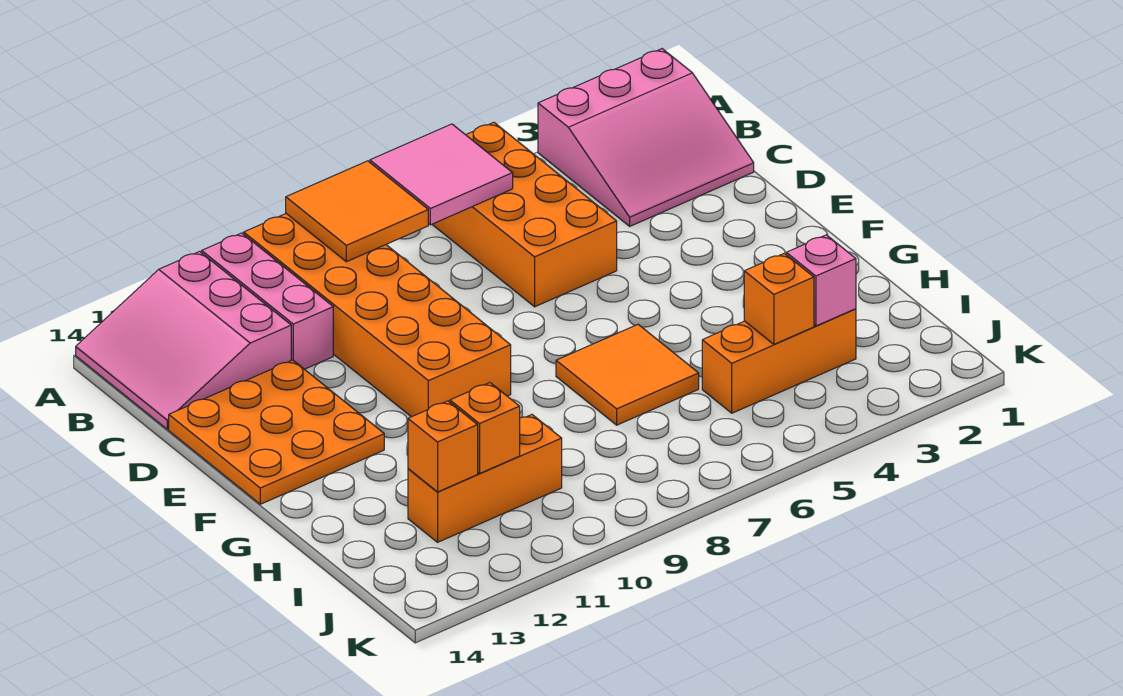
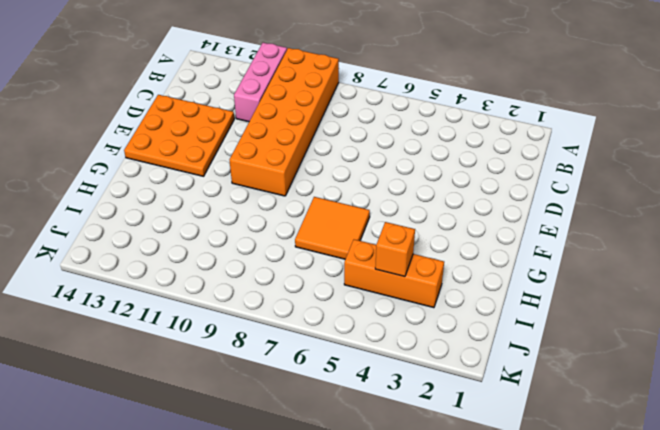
none -> pink slope A1:C3 level 1 top A
none -> orange brick A5:D6 level 1
none -> pink slope A12:C14 level 1 top 12

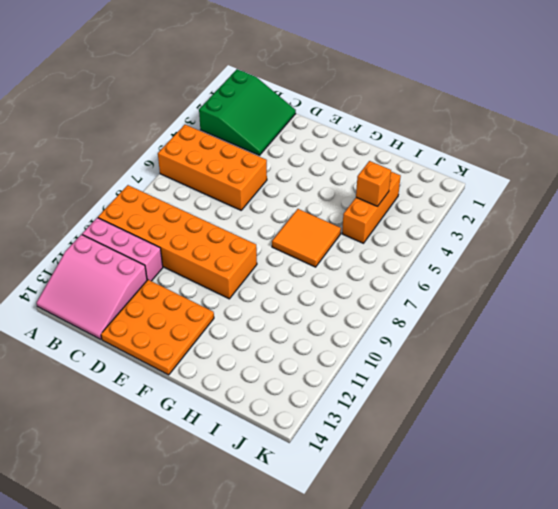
green slope A1:C3 level 1 top A -> pink slope A1:C3 level 1 top A
none -> orange brick I10:I12 level 1
none -> pink tile A6:B7 level 2
none -> orange tile A8:B9 level 2

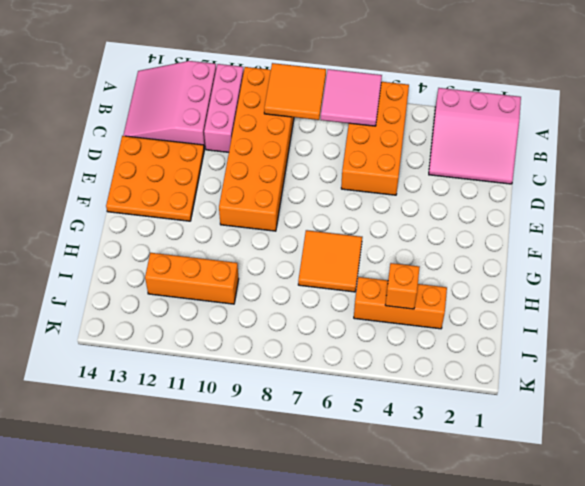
none -> pink brick I3 level 2
none -> orange brick I11 level 2
none -> orange brick I12 level 2

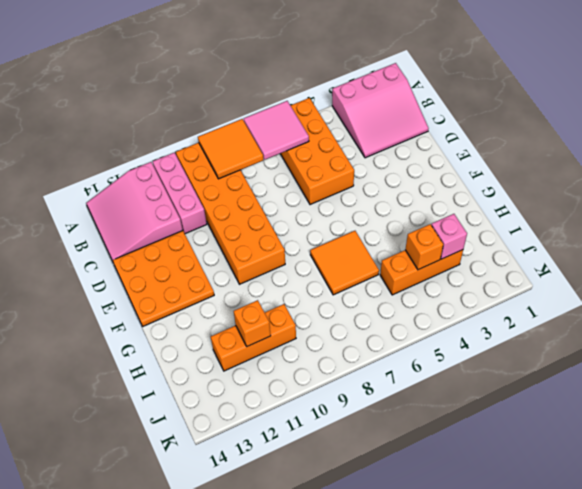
none -> orange brick I12 level 2

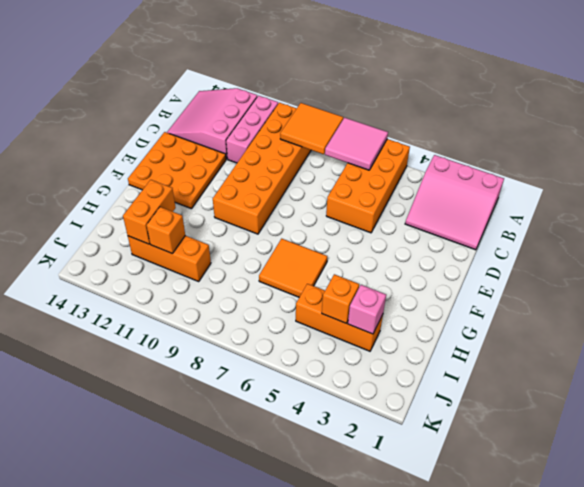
orange brick H12:I12 level 2 -> orange brick I12 level 2

